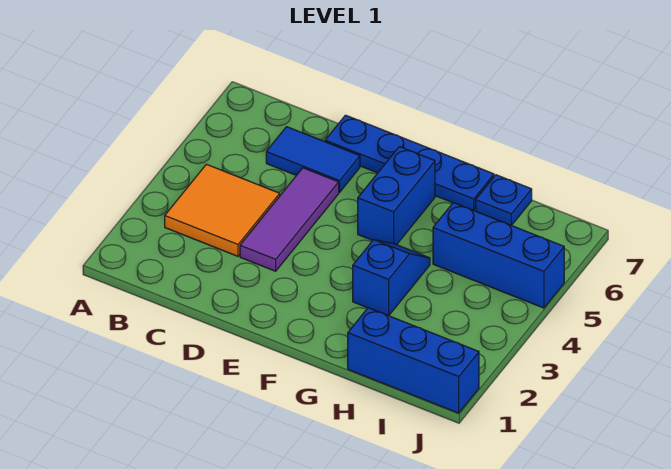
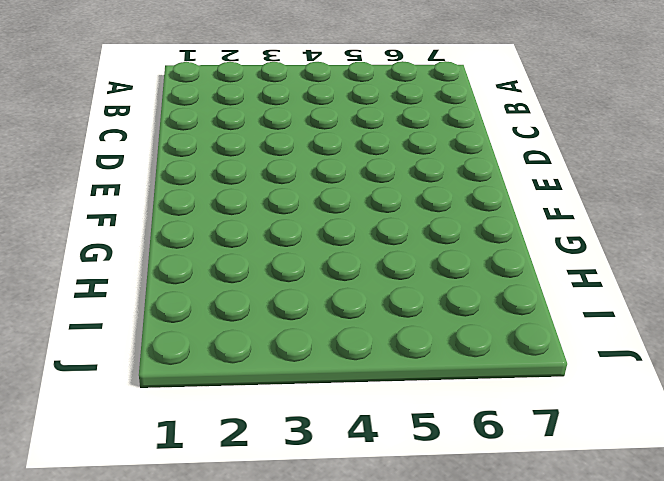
none -> orange tile B3:C4 level 1
none -> blue tile C6:D6 level 1

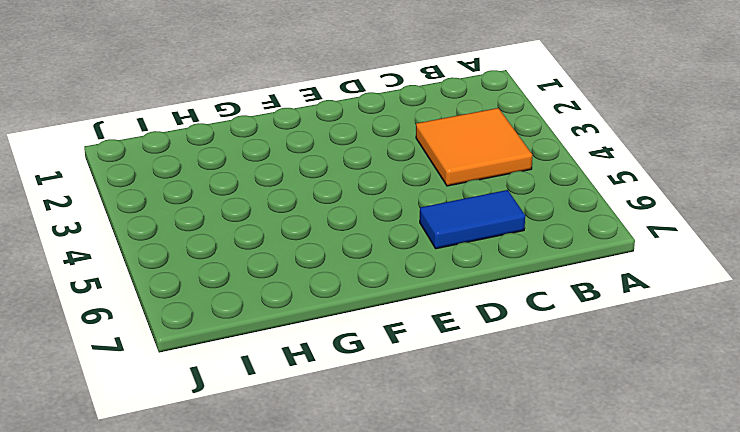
none -> purple tile D3:D5 level 1
none -> blue plate D7:G7 level 1

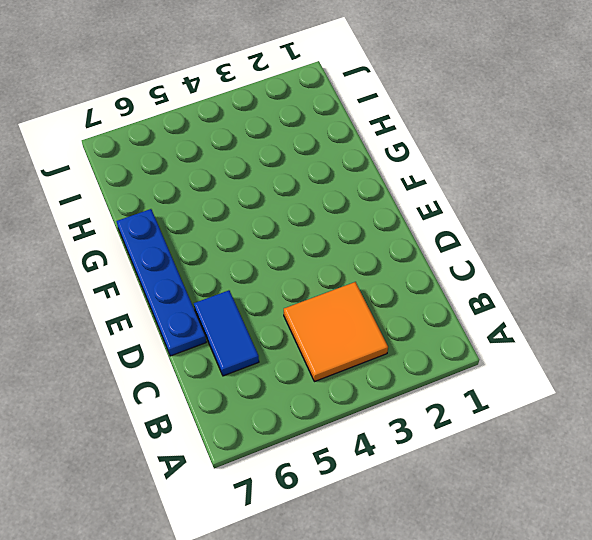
none -> purple tile D3:D5 level 1
none -> blue brick F5:F6 level 1

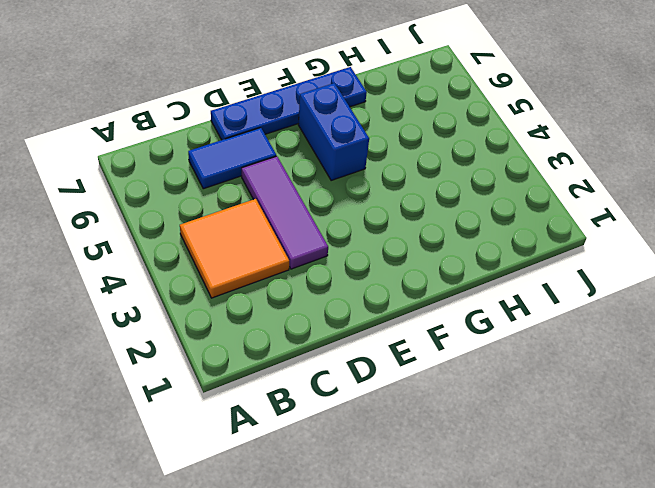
none -> blue slope G3:G4 level 1 top 3
none -> blue brick H1:J1 level 1

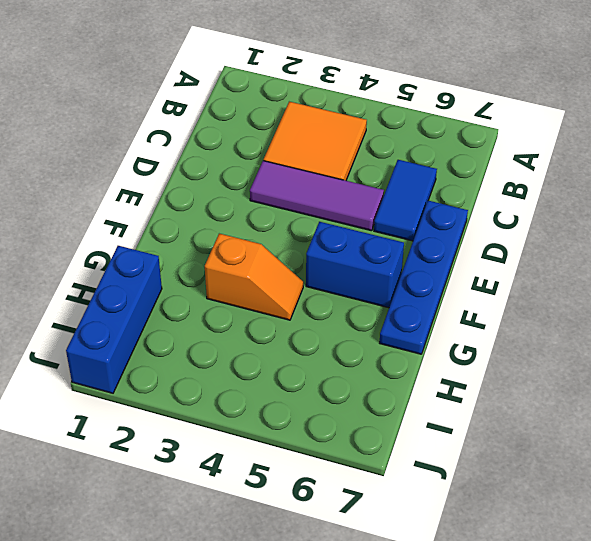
orange slope G3:G4 level 1 top 3 -> blue slope G3:G4 level 1 top 3
none -> blue brick H5:J5 level 1
none -> blue plate H7 level 1

